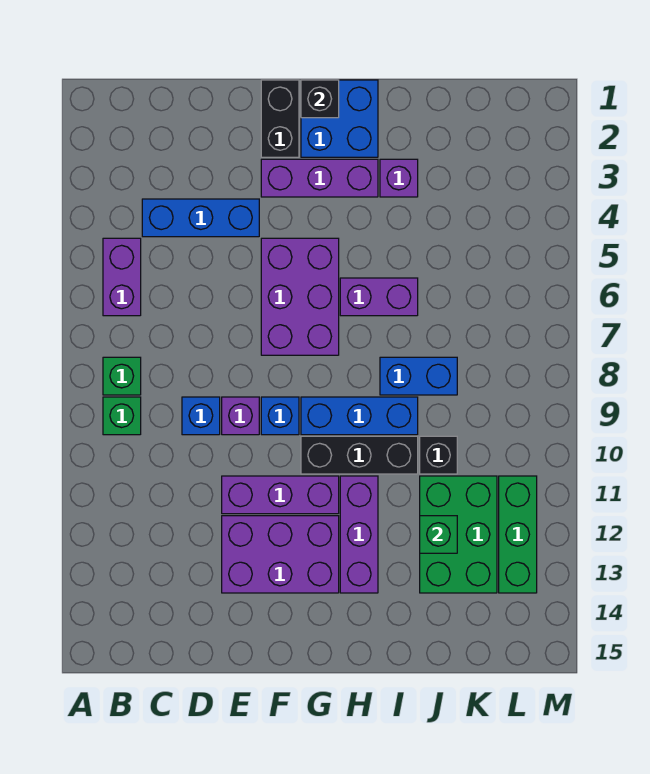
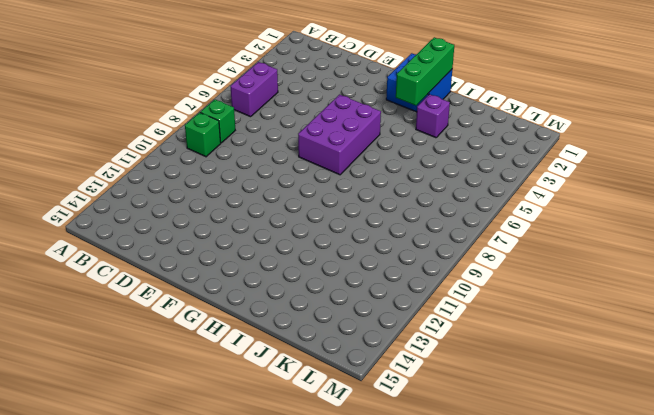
green brick H1:H3 level 2 -> green brick L11:L13 level 1
none -> blue brick C4:E4 level 1
none -> blue brick D9 level 1
none -> purple brick E9 level 1

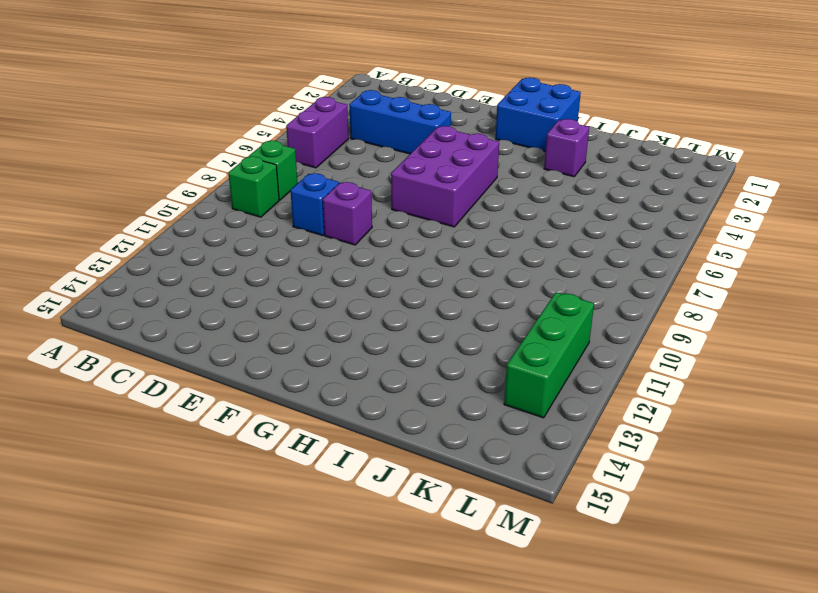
none -> purple brick E11:G11 level 1
none -> purple brick E12:G13 level 1
none -> black brick F1:F2 level 1

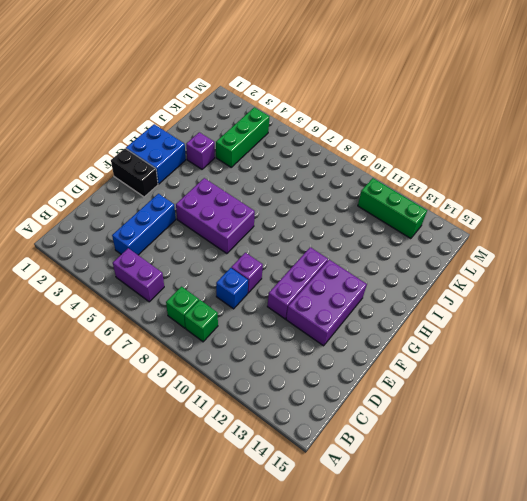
green brick J4:L4 level 1 -> none
none -> purple brick F3:H3 level 1
none -> blue brick F9 level 1
none -> blue brick G9:I9 level 1

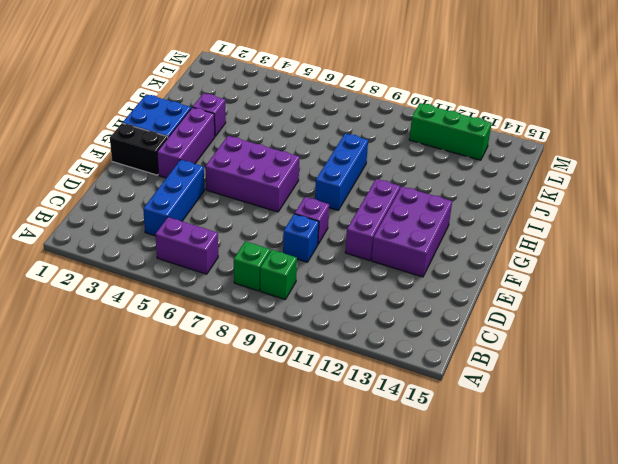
none -> blue brick F9 level 1
none -> black brick G10:I10 level 1
none -> purple brick H6:I6 level 1

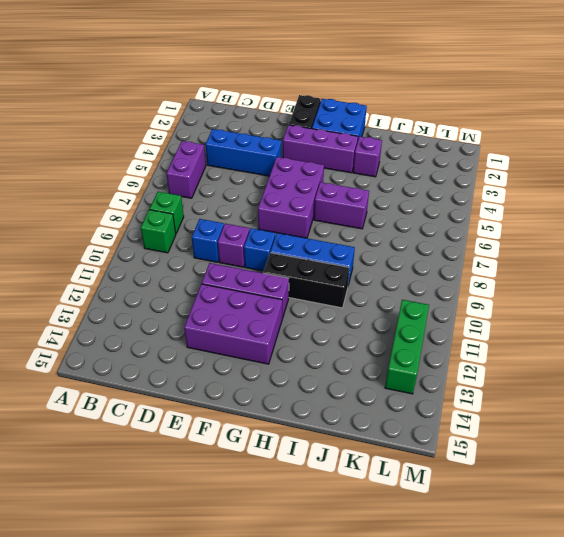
none -> purple brick H11:H13 level 1
none -> blue brick I8:J8 level 1
none -> black brick J10 level 1

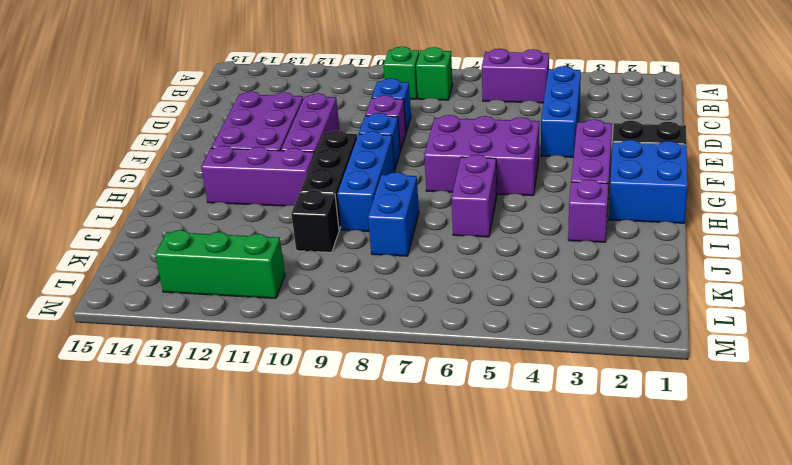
none -> green brick J11:K13 level 1
none -> black brick G1 level 2
none -> green brick J12 level 2

